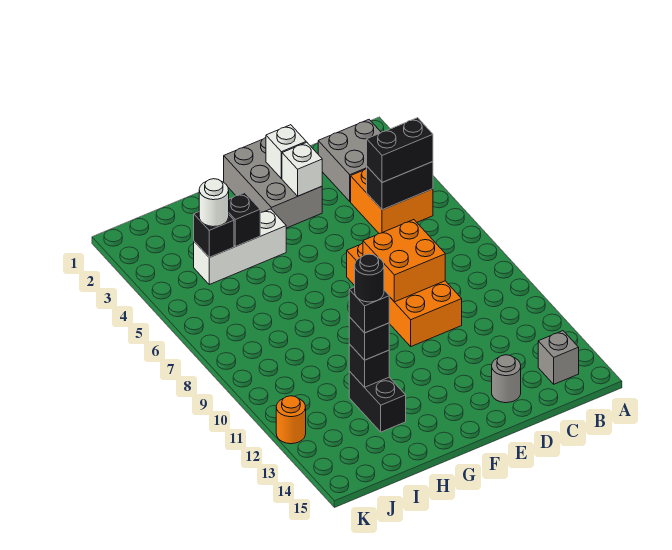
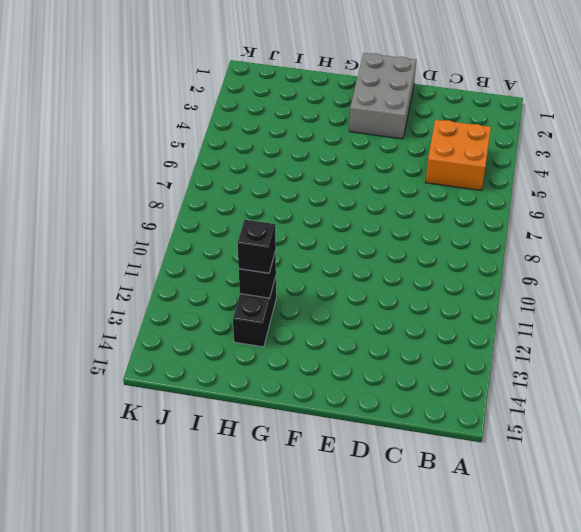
none -> grey brick B2:C3 level 1
none -> grey brick B14 level 1
none -> orange brick D7:E10 level 1

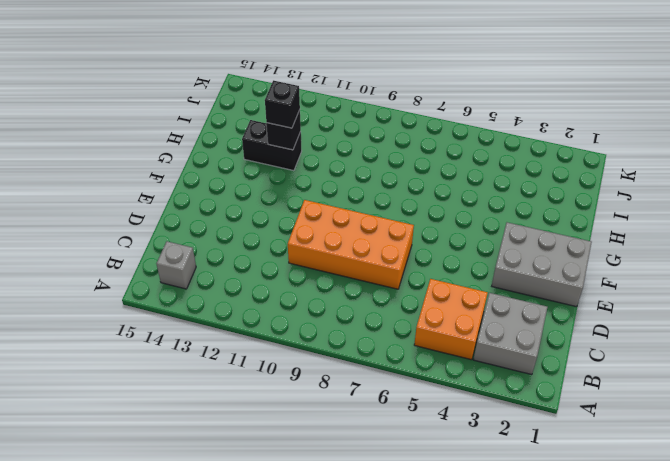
none -> grey round brick D14 level 1
none -> white brick G4:I4 level 1
none -> orange round brick K12 level 1

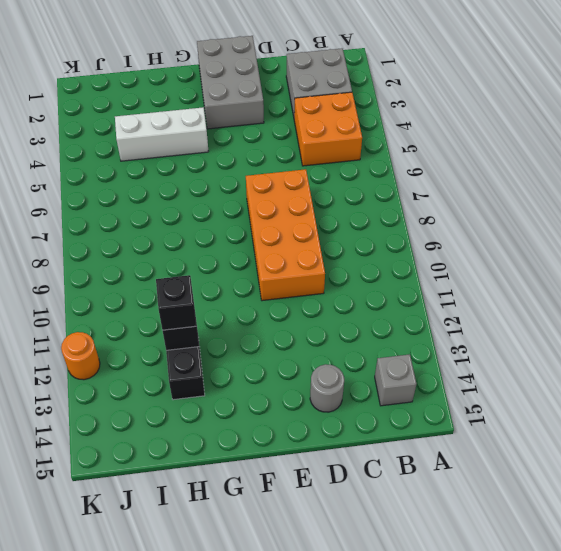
none -> black brick B5:C5 level 2
none -> orange brick D8:E9 level 2
none -> white brick E2 level 2

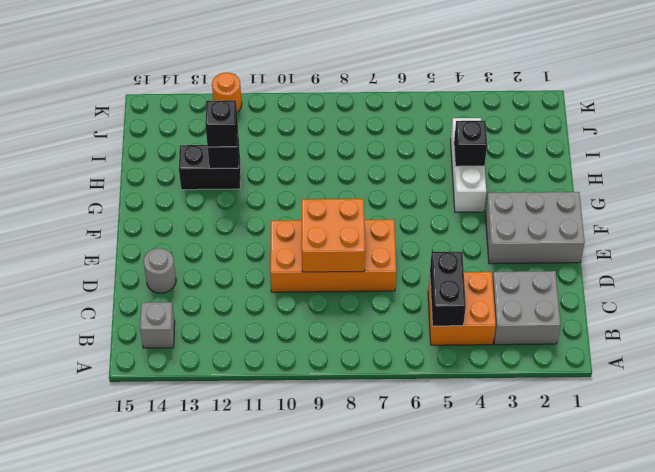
none -> white brick E2 level 2
none -> white brick E3 level 2
none -> black brick I4 level 2

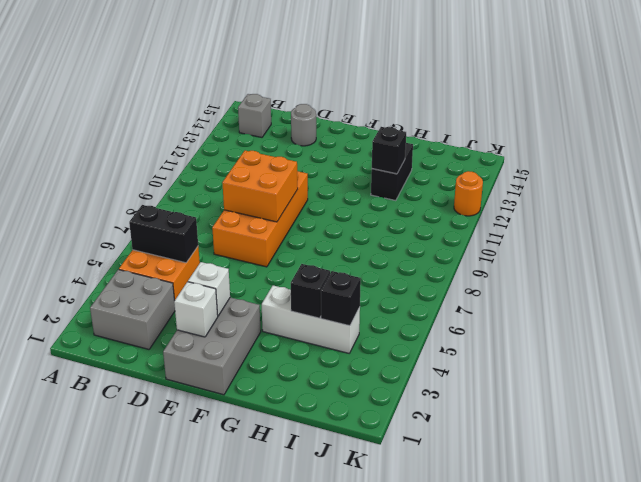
none -> black brick B5:C5 level 3
none -> black brick H12 level 3
none -> white round brick I4 level 3

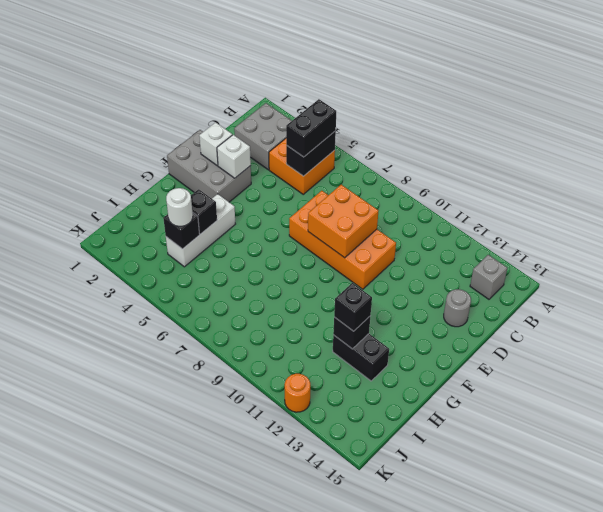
none -> black brick H12 level 4
none -> black round brick H12 level 5

